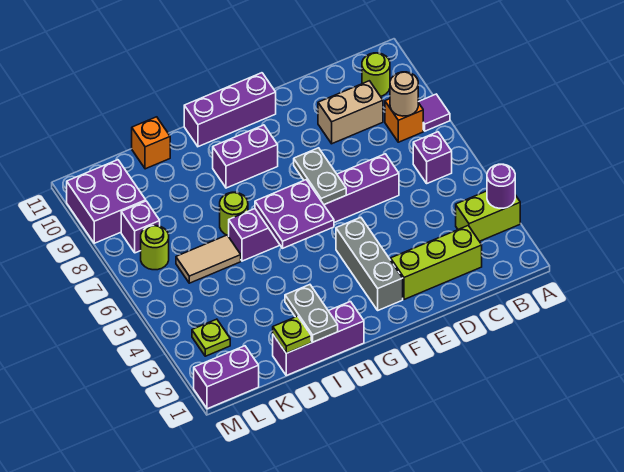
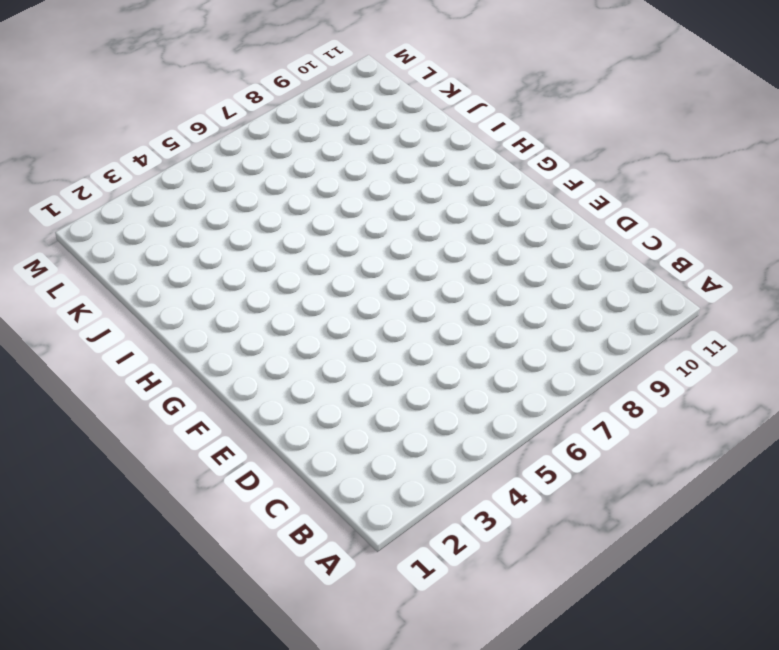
none -> lime brick A3:B3 level 1
none -> purple tile A8 level 1
none -> purple brick B6 level 1

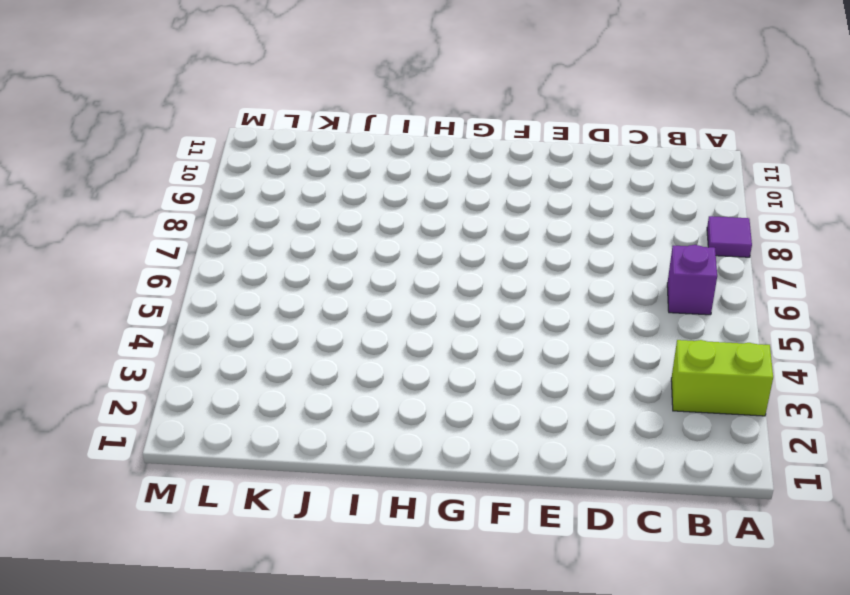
none -> orange brick B8 level 1
none -> lime round brick B10 level 1
none -> lime brick C2:E2 level 1

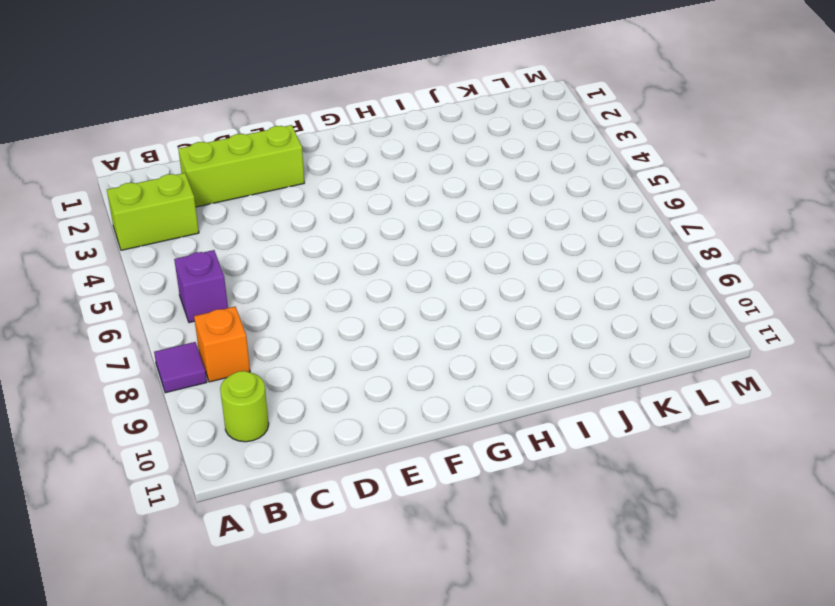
none -> tan brick C9:D9 level 1
none -> purple brick D6:I6 level 1
none -> grey brick F2:F4 level 1

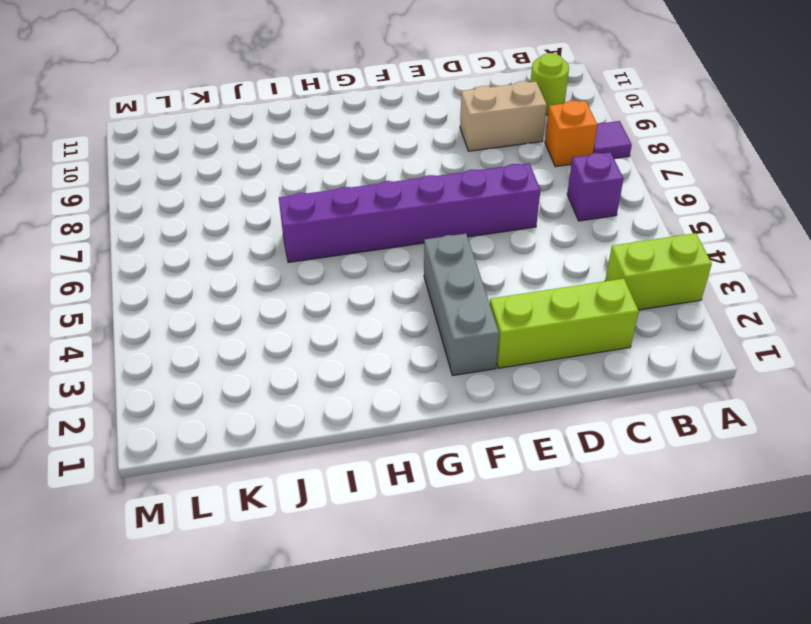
none -> purple brick F11:H11 level 1
none -> purple brick G9:H9 level 1
none -> purple brick H1:J1 level 1

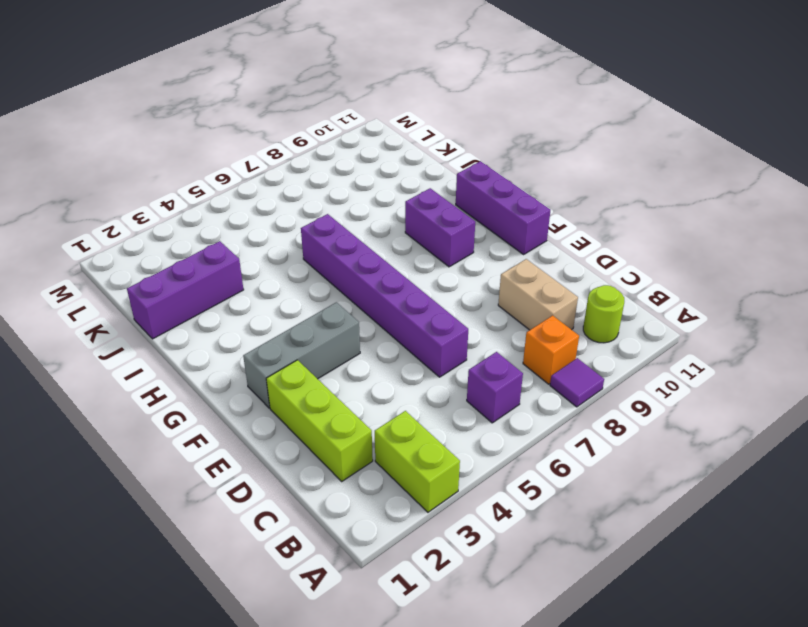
purple brick J1:J3 level 1 -> purple brick H1:J1 level 1
none -> lime round brick I7 level 1
none -> tan tile J6:K6 level 1
none -> orange brick J11 level 1

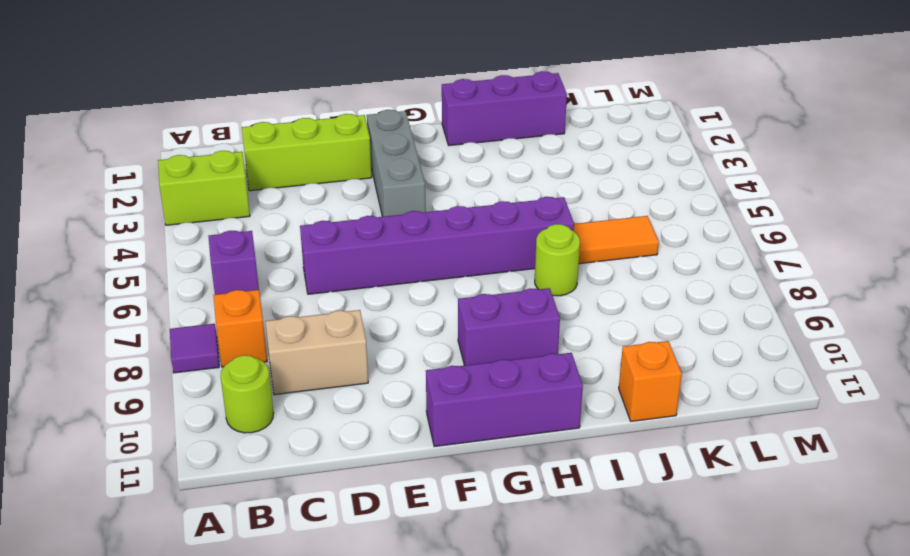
orange tile J6:K6 level 1 -> tan tile J6:K6 level 1
none -> purple brick L1:M1 level 1
none -> lime plate L3 level 1
none -> lime round brick L7 level 1

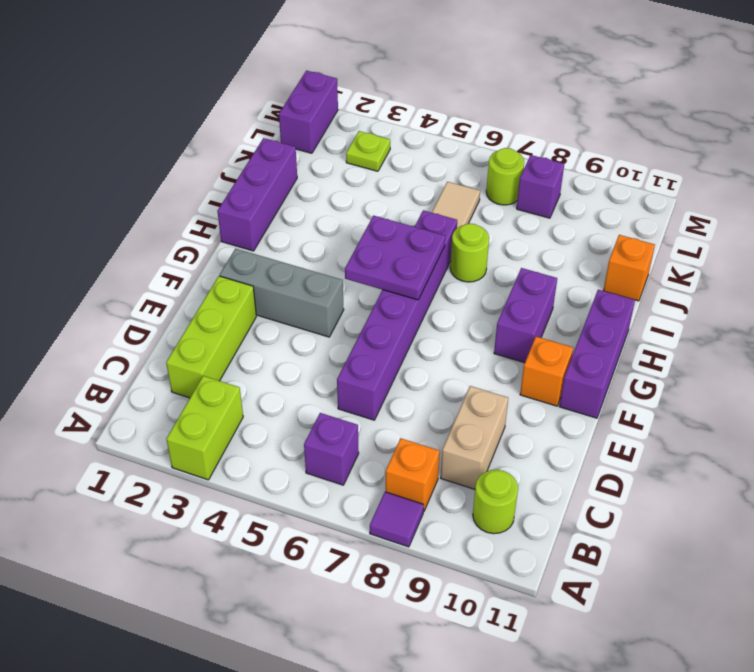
orange brick F10 level 1 -> none
none -> purple brick L9:M10 level 1
none -> purple round brick A3 level 2
none -> tan round brick B8 level 2

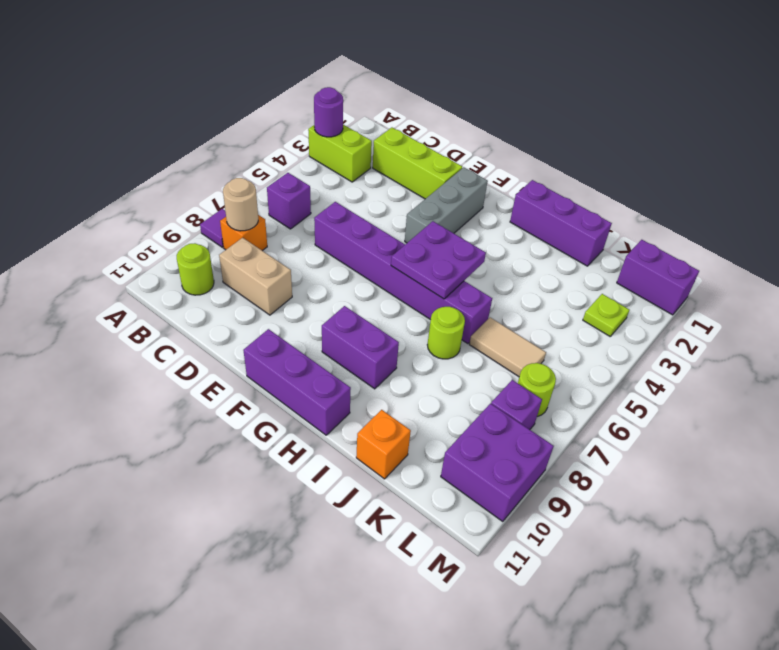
none -> grey plate F6:F7 level 2
none -> grey plate I1:I2 level 2
none -> lime plate J1 level 2

